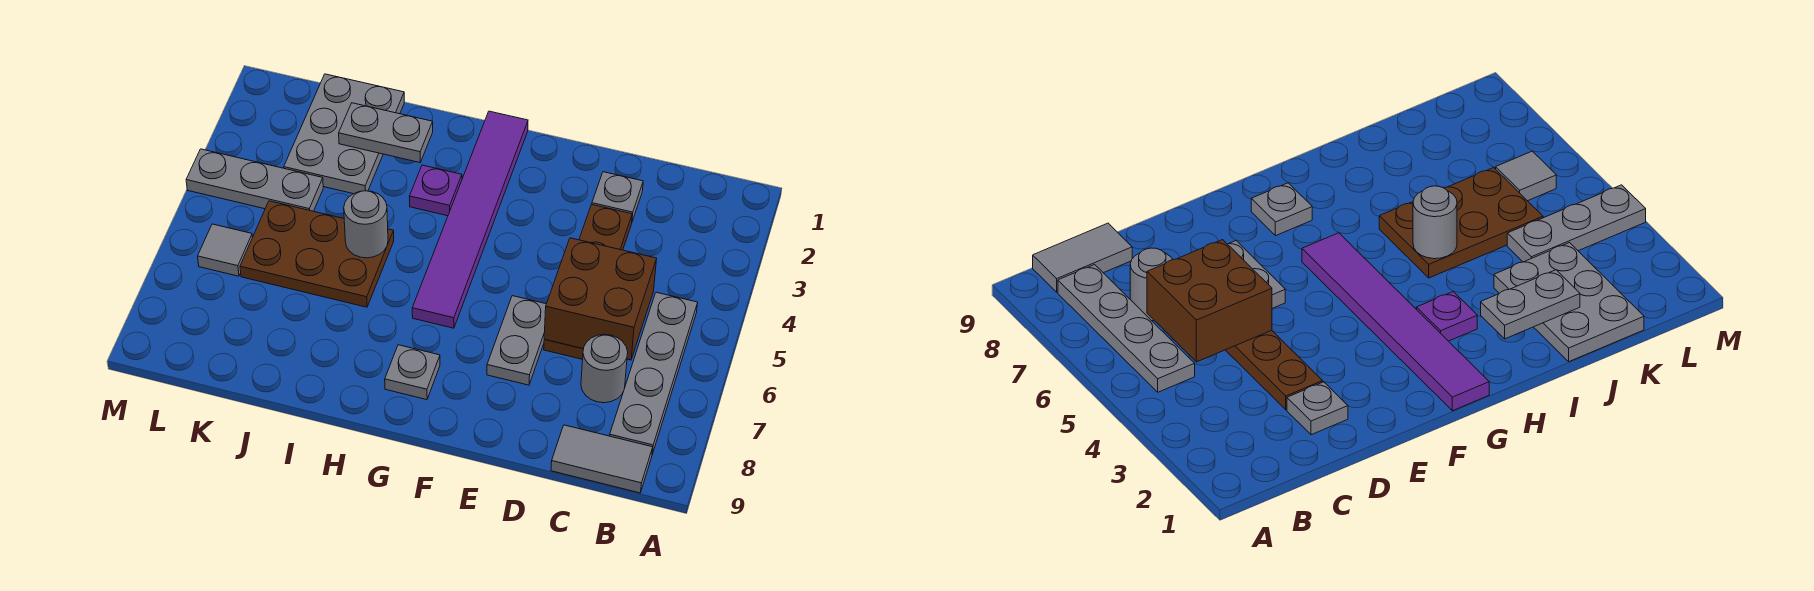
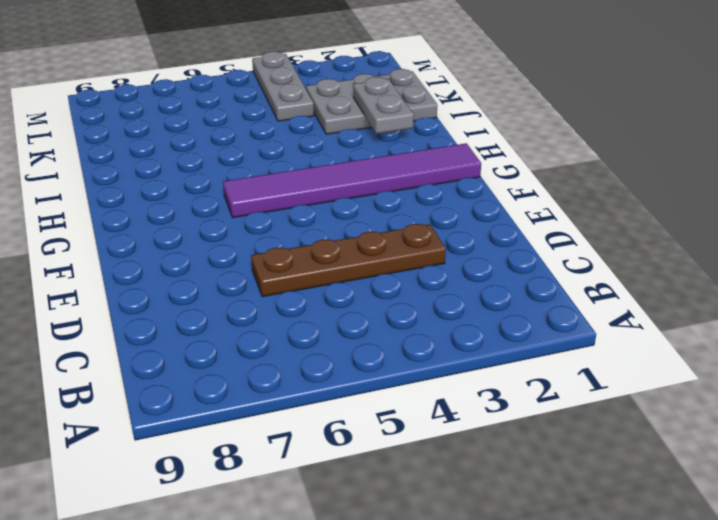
none -> grey plate B5:B8 level 1
none -> grey tile B9:C9 level 1
none -> grey round brick C7 level 1

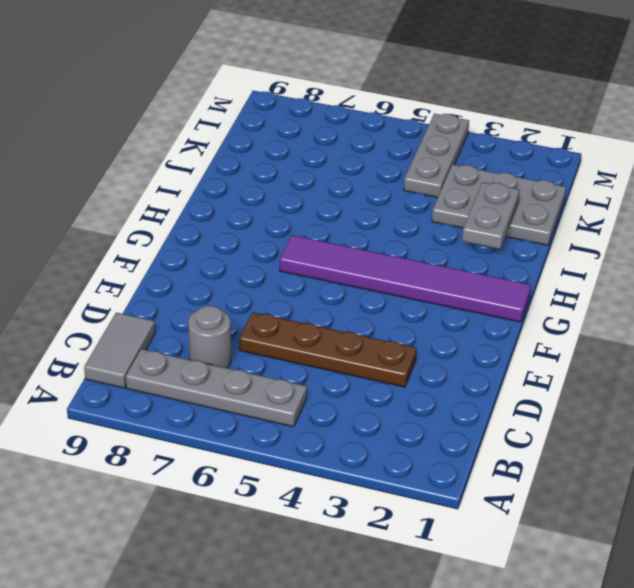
none -> grey plate D2 level 1
none -> grey plate E6:E7 level 1
none -> grey plate G8 level 1

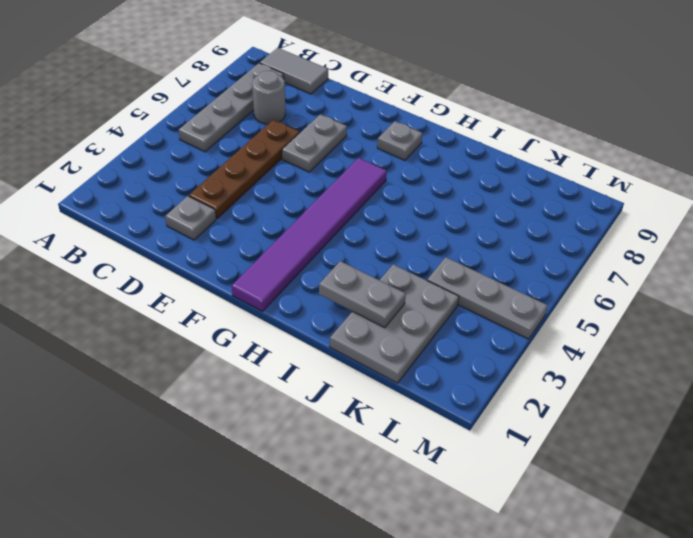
none -> purple plate H3 level 1
none -> brown plate I5:K6 level 1
none -> grey tile L6 level 1

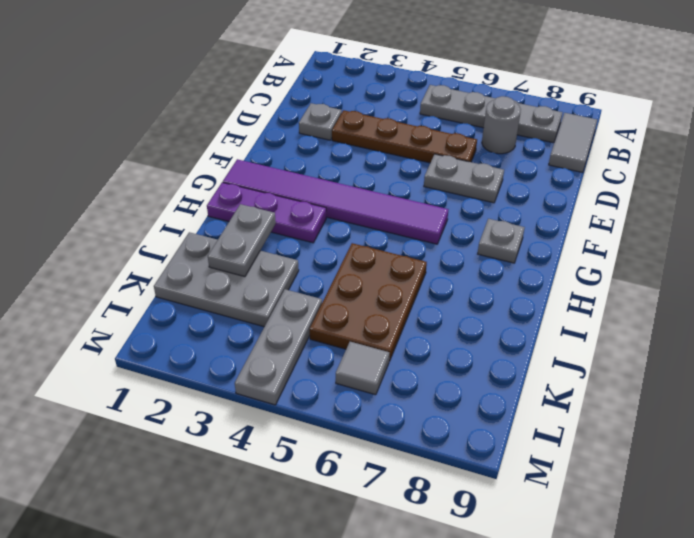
purple plate H1:H3 level 1 -> purple plate H3 level 1
none -> brown brick C5:D6 level 2
none -> grey round brick I5 level 2

